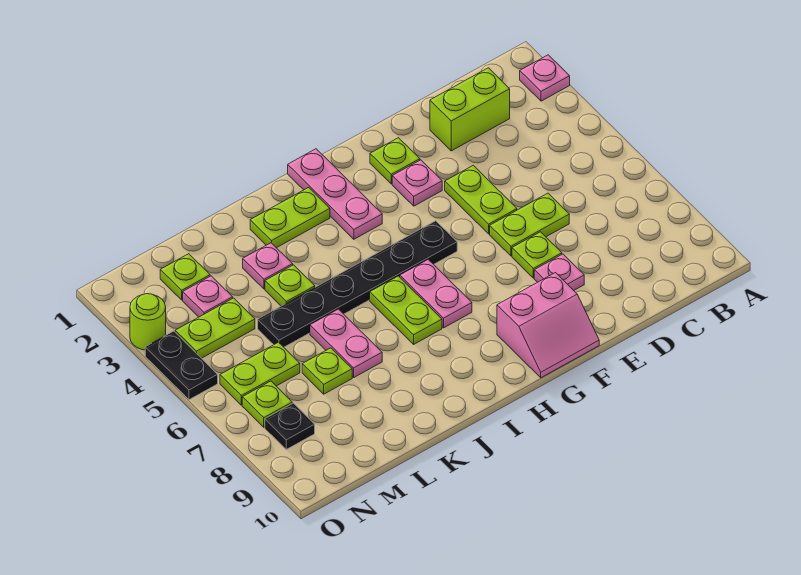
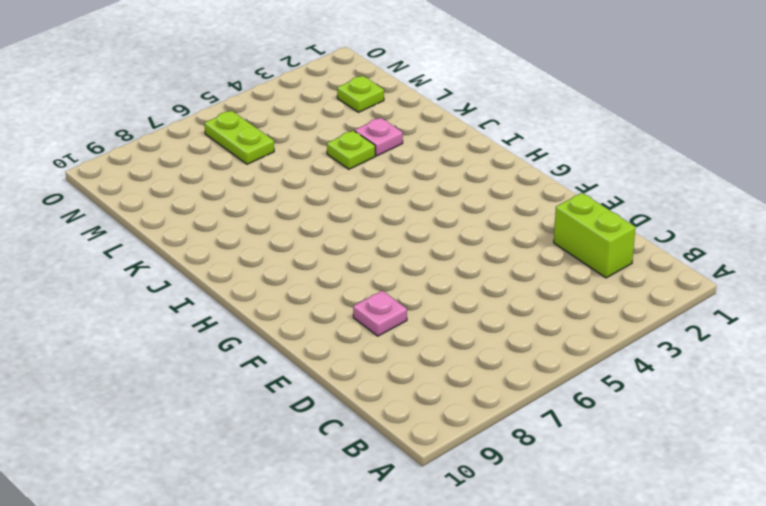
none -> pink plate A2 level 1
none -> lime plate D6:E6 level 1
none -> lime plate E4:E5 level 1

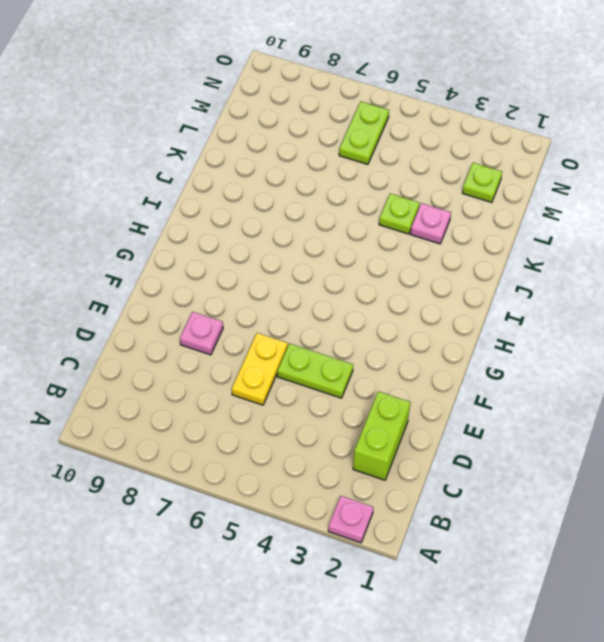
yellow plate D6:E6 level 1 -> lime plate D6:E6 level 1
none -> lime plate E7 level 1
none -> lime plate F2 level 1
none -> pink plate F3 level 1

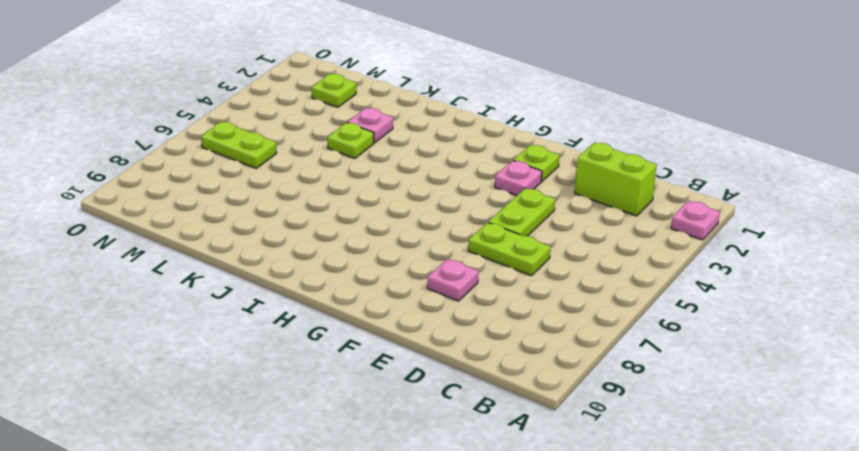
none -> lime plate E7 level 1
none -> pink slope F9:G10 level 1 top 9
none -> black plate G5:L5 level 1

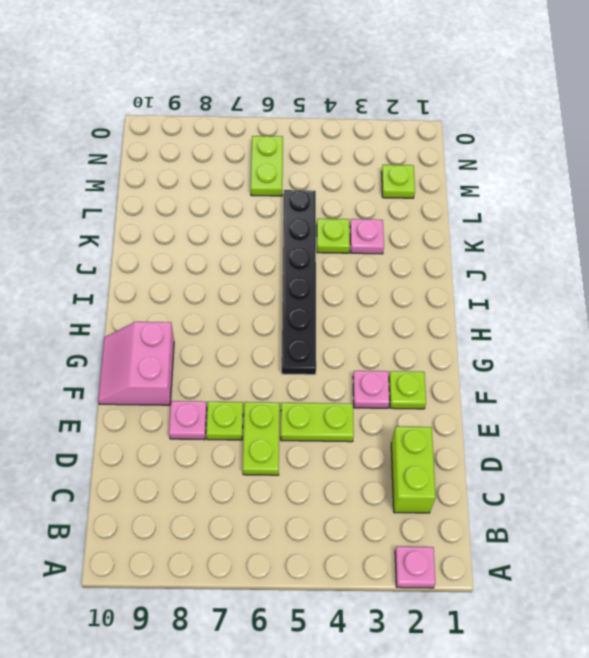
none -> pink plate H1:H3 level 1
none -> pink plate H6:H7 level 1
none -> lime plate I2:J2 level 1

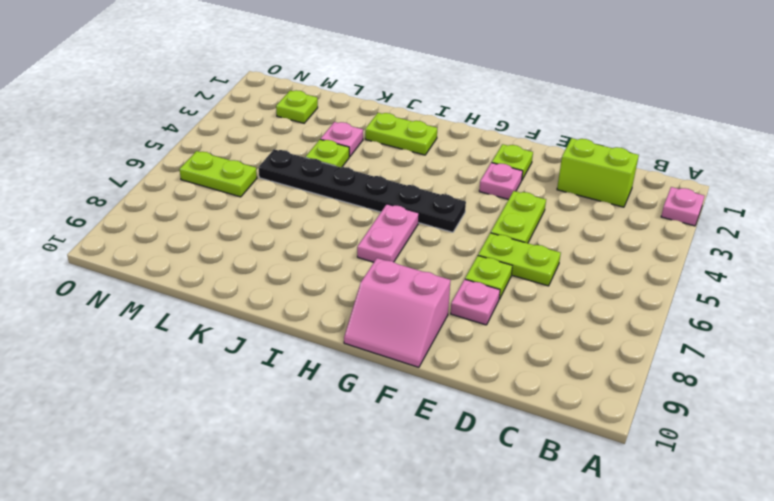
none -> pink plate H1:H3 level 1
none -> lime plate I6:I7 level 1
none -> pink plate K6:K7 level 1

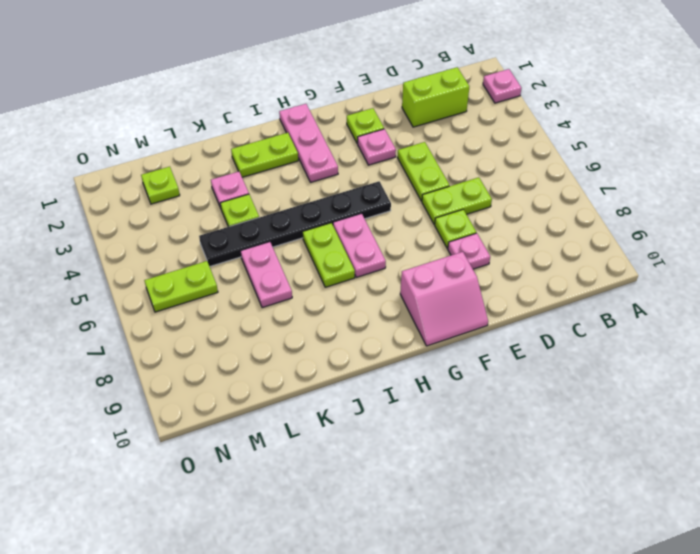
none -> lime plate L7 level 1
none -> pink plate M3 level 1
none -> lime plate M4:N4 level 1

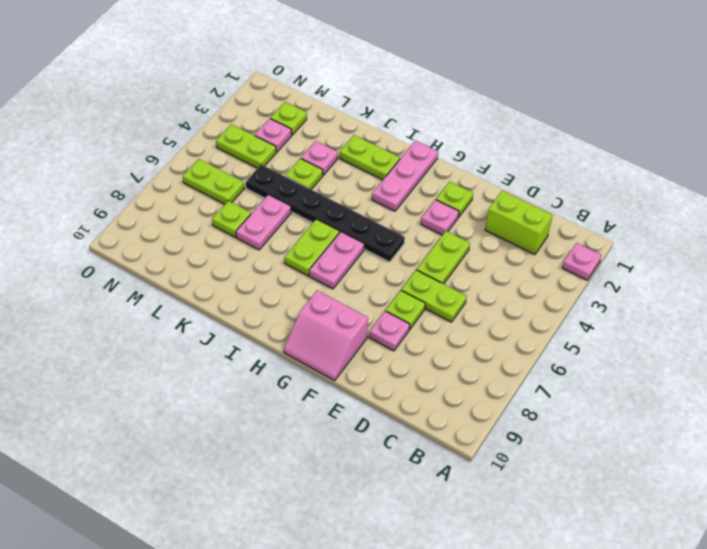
none -> lime plate N7 level 1
none -> black plate N8 level 1
none -> lime round brick O3 level 1

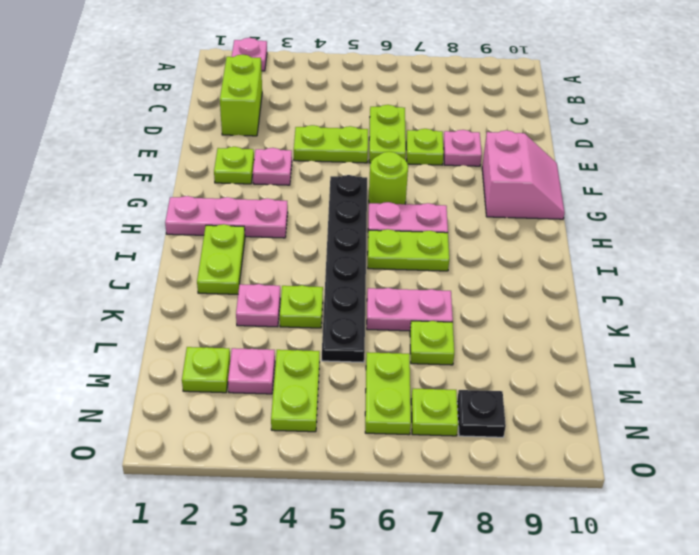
lime round brick G6 level 1 -> lime round brick O3 level 1
none -> black plate O4:O5 level 1

